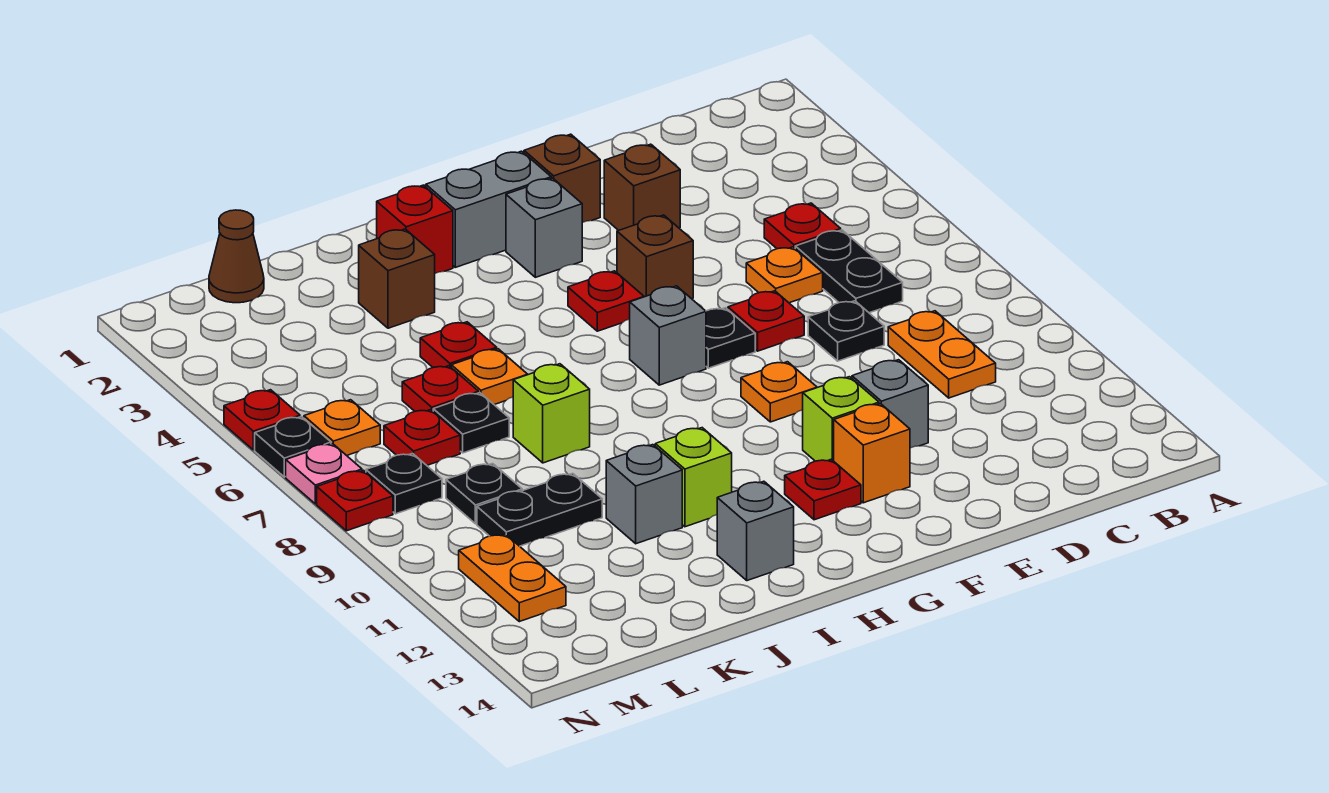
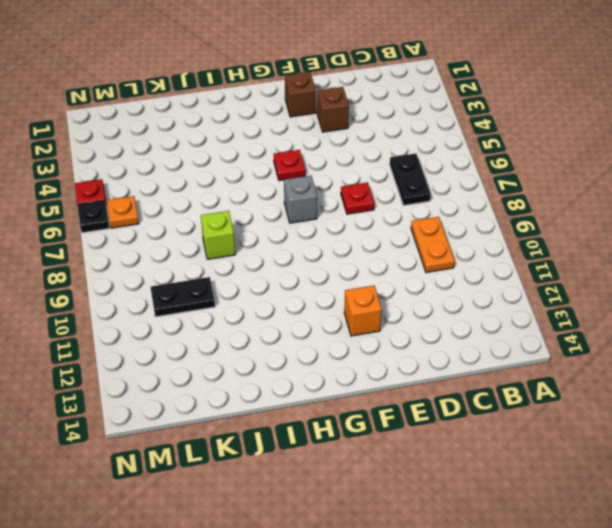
none -> red plate C5 level 1
none -> orange plate D6 level 1
none -> black plate D8 level 1
none -> grey brick E11 level 1

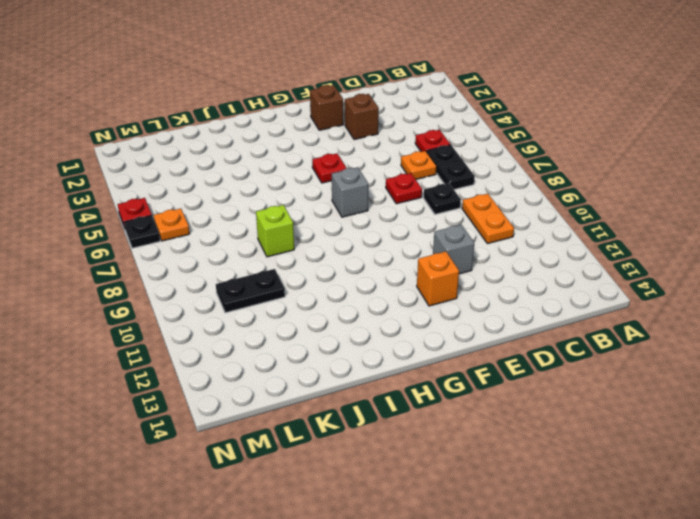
none -> brown brick F5 level 1
none -> black plate F7 level 1
none -> orange plate F9 level 1
none -> lime brick F11 level 1

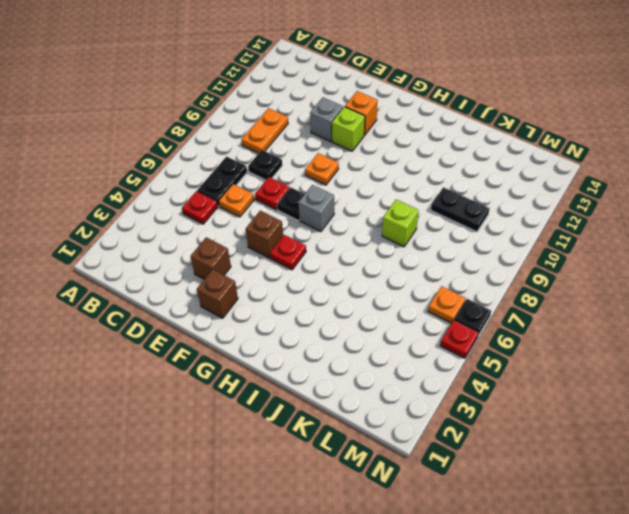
none -> grey brick G2:H2 level 1
none -> grey brick G3 level 1
none -> red plate G12 level 1
none -> red brick I2 level 1

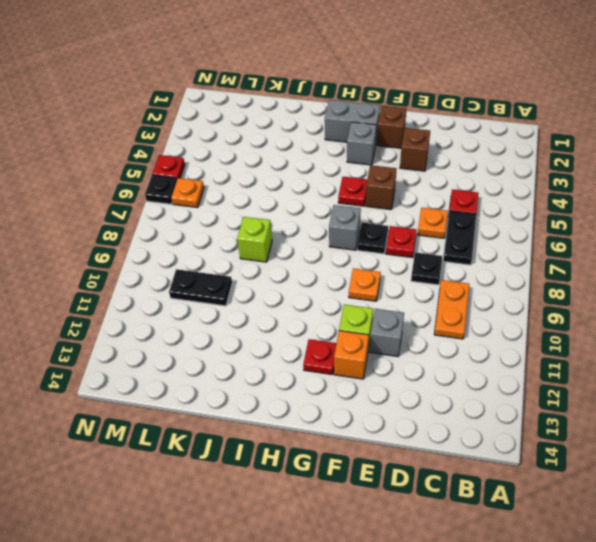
none -> red brick I2 level 1
none -> lime brick I11 level 1
none -> grey brick I13 level 1
none -> brown brick J3 level 1

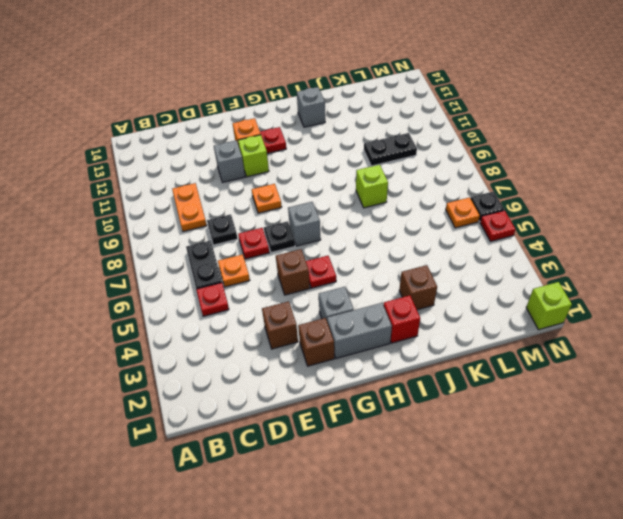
lime brick N1 level 1 -> lime brick I11 level 1
none -> red plate J5 level 1
none -> orange plate J6 level 1
none -> grey brick J11 level 1
none -> red plate K6 level 1

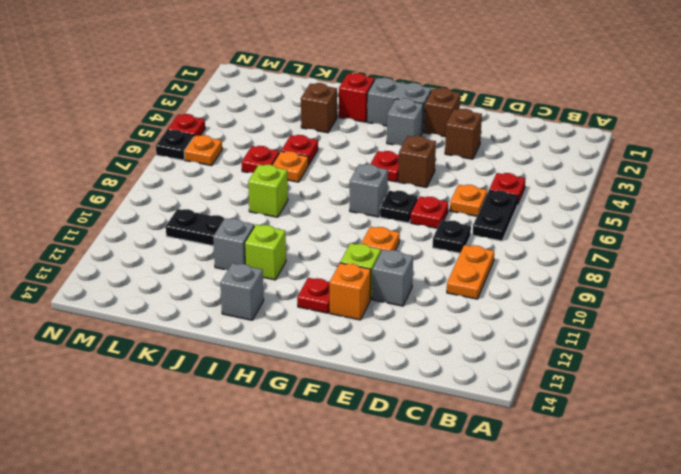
none -> black plate K7 level 1
none -> brown cone L1 level 1
none -> red plate L7 level 1
none -> black plate L9 level 1

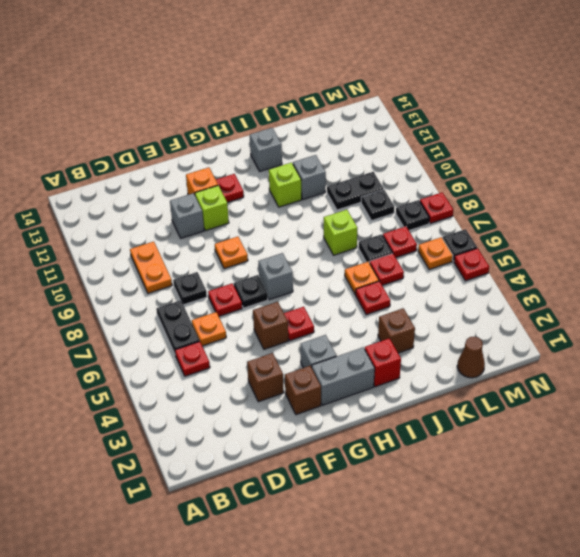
none -> orange plate M11:M12 level 1
none -> pink plate N7 level 1

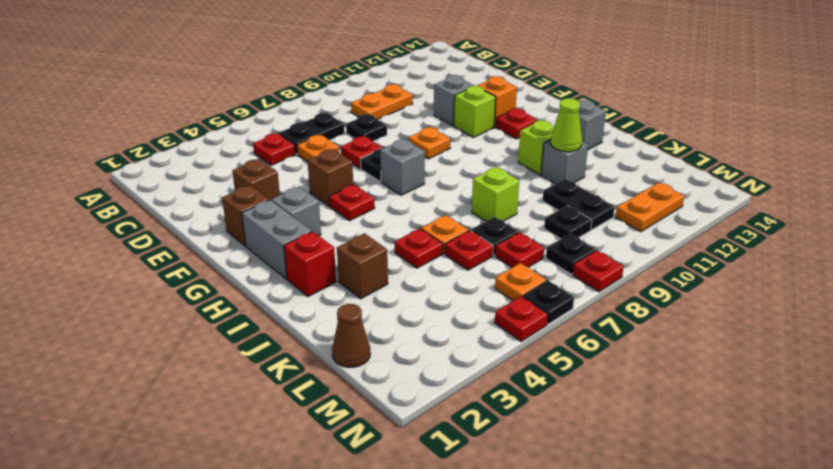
lime cone J11 level 2 -> none
none -> pink plate N7 level 1

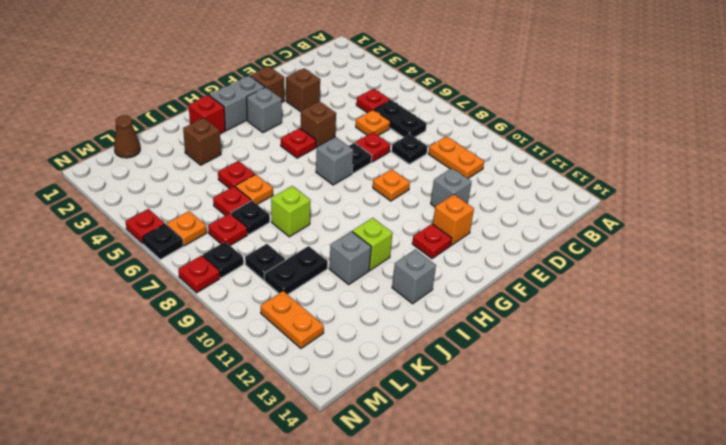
none -> lime brick F11 level 1
none -> pink plate N7 level 1

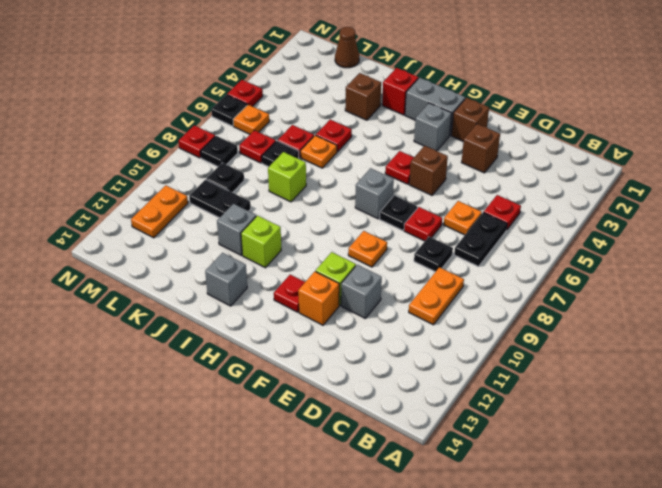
none -> pink plate N7 level 1

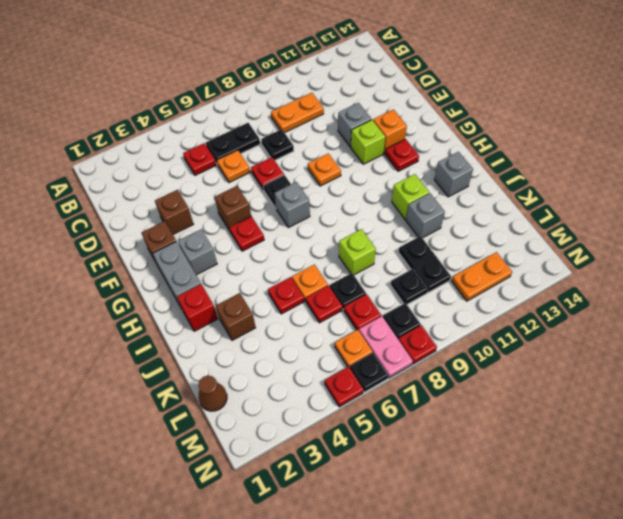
pink plate M7:N7 level 1 -> pink plate N7 level 1

